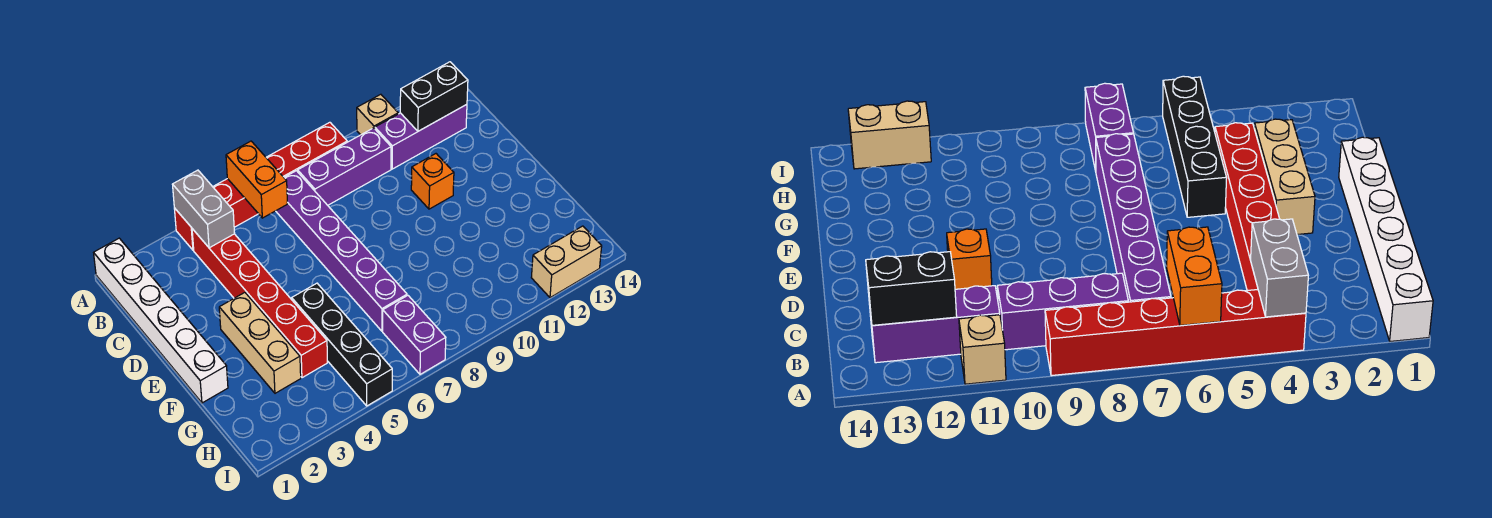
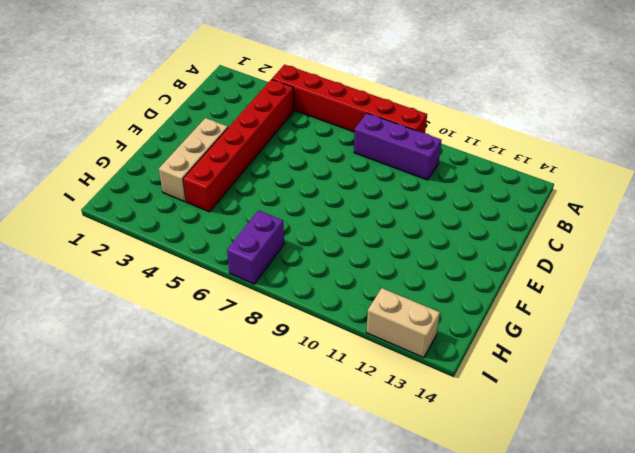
none -> white brick A1:F1 level 1
none -> tan brick A11 level 1
none -> purple brick B7:G7 level 1

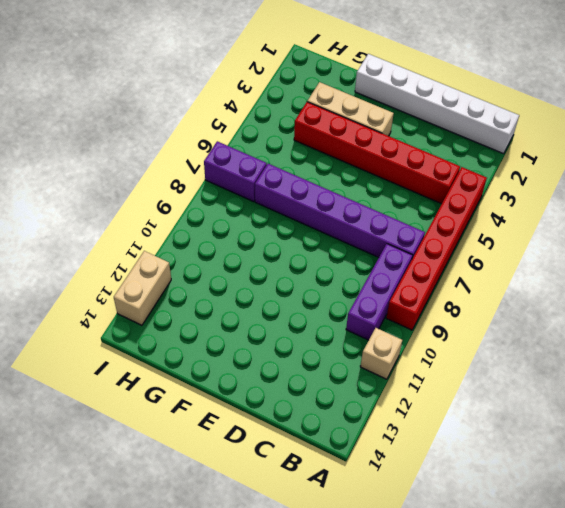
none -> purple brick B11:B13 level 1
none -> orange brick D11 level 1
none -> black brick F5:I5 level 1

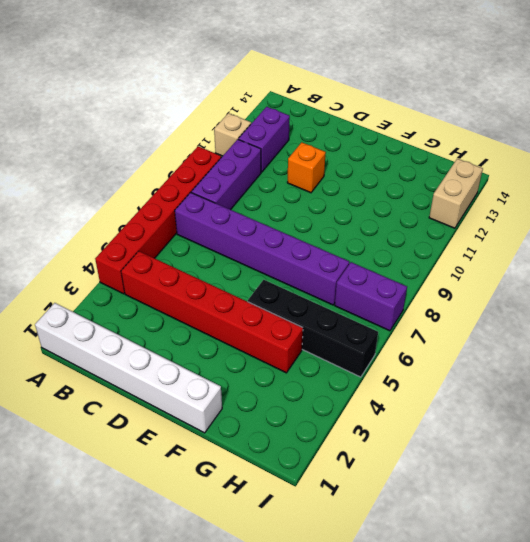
purple brick B11:B12 level 1 -> purple brick B11:B13 level 1
none -> tan brick E3:G3 level 1
none -> grey brick A4:B4 level 2
none -> orange brick A6:B6 level 2

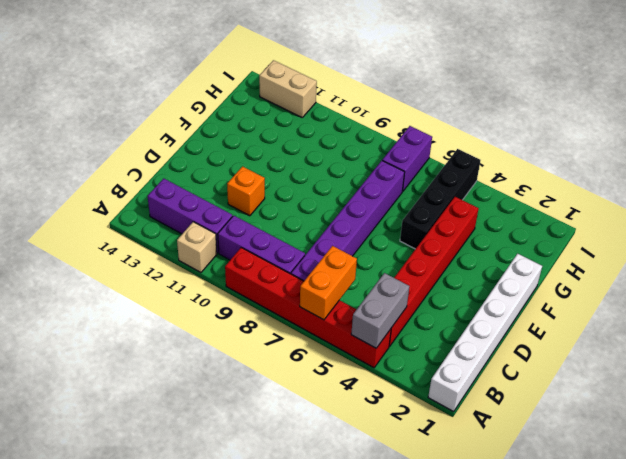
none -> tan brick E3:G3 level 1
none -> black brick B12:B13 level 2

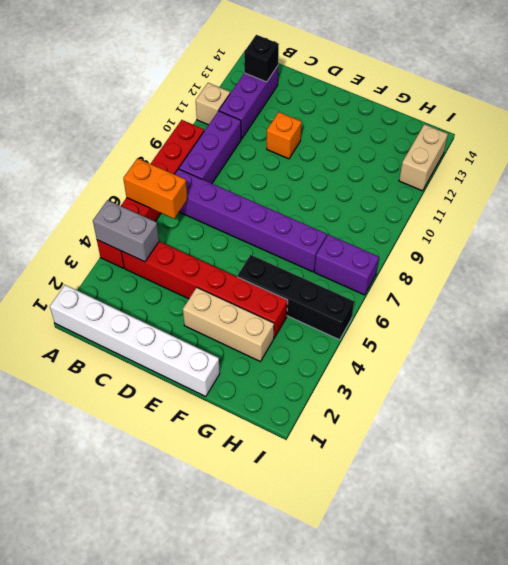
black brick B13 level 2 -> black brick B12:B13 level 2

